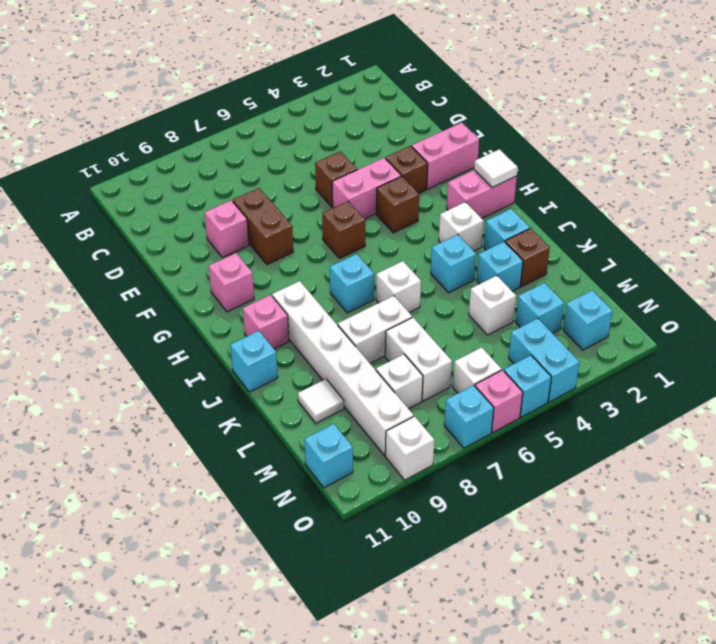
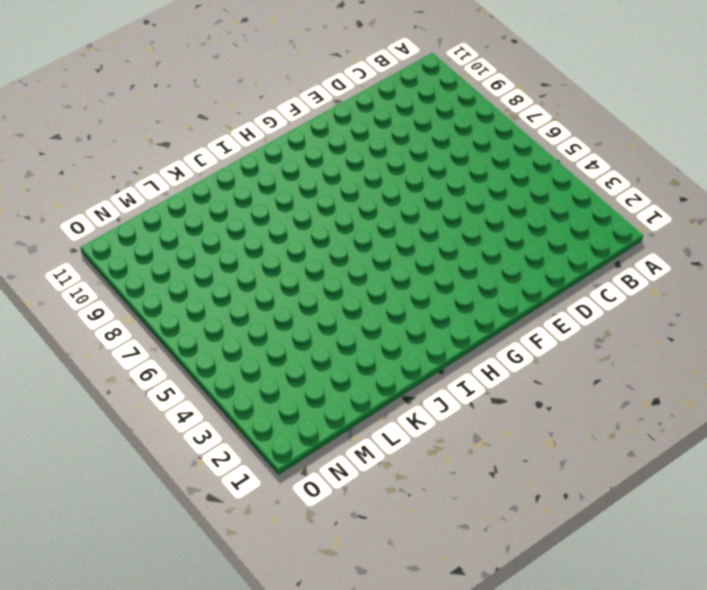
none -> brown brick E5 level 1
none -> brown brick E8:F8 level 1
none -> pink brick E9 level 1
none -> pink brick F1:F2 level 1

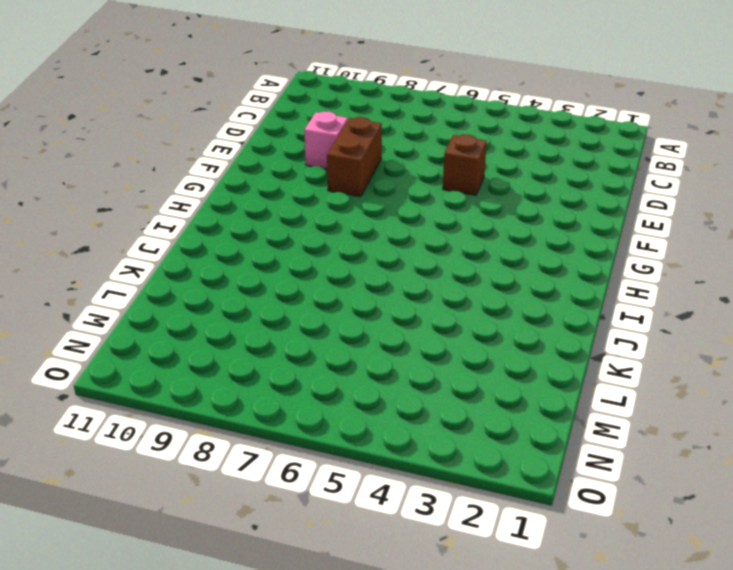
none -> pink brick F1:F2 level 1
none -> brown brick F3 level 1
none -> pink brick F4:F5 level 1
none -> brown brick G4 level 1

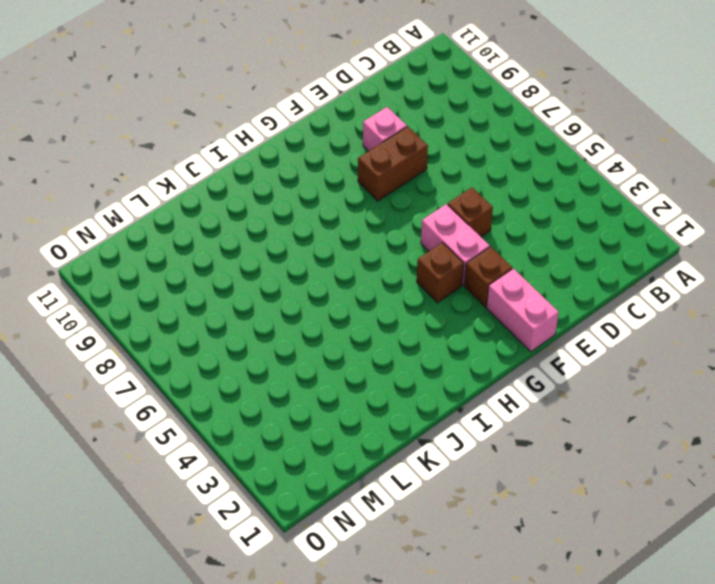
none -> brown brick G6 level 1
none -> pink brick G10 level 1
none -> pink brick H1:H2 level 1
none -> white brick I3 level 1

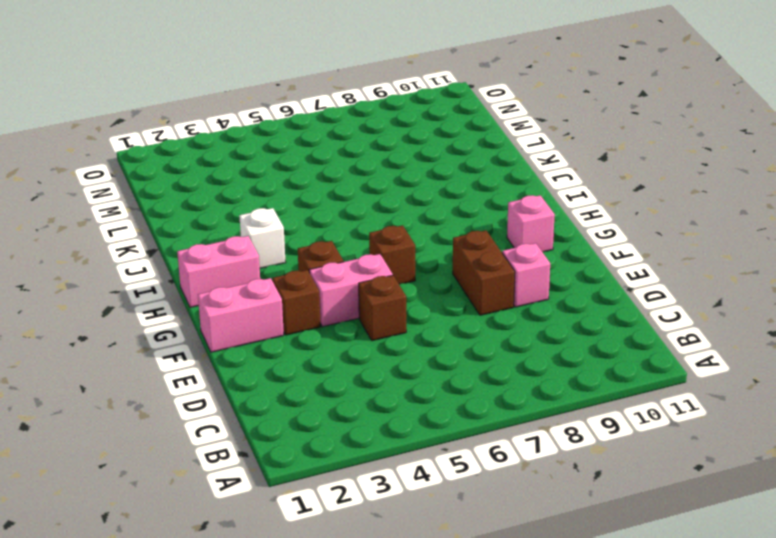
none -> cyan brick I7 level 1
none -> white brick I9:N9 level 1
none -> pink brick I10 level 1
none -> cyan brick J2 level 1

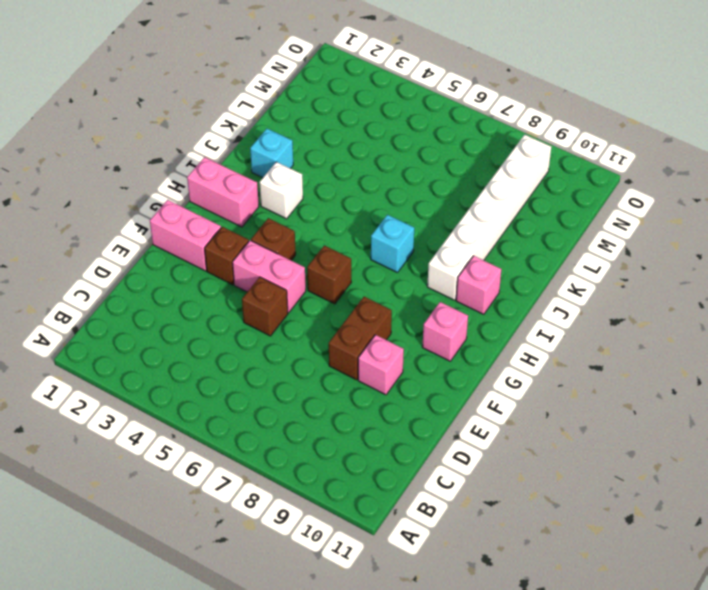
none -> cyan brick J4 level 1
none -> white brick J6 level 1
none -> cyan brick J11 level 1
none -> brown brick K2 level 1

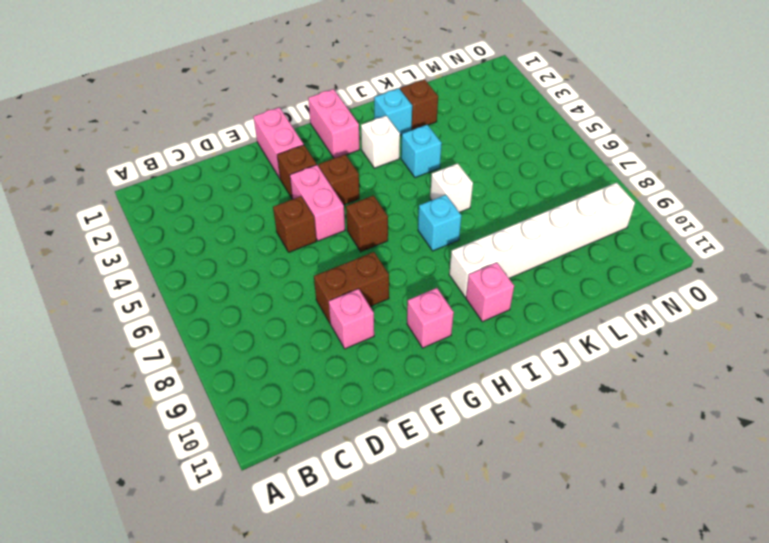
none -> cyan brick J11 level 1
none -> cyan brick K3 level 1
none -> white brick K7:K8 level 1
none -> white brick L4 level 1

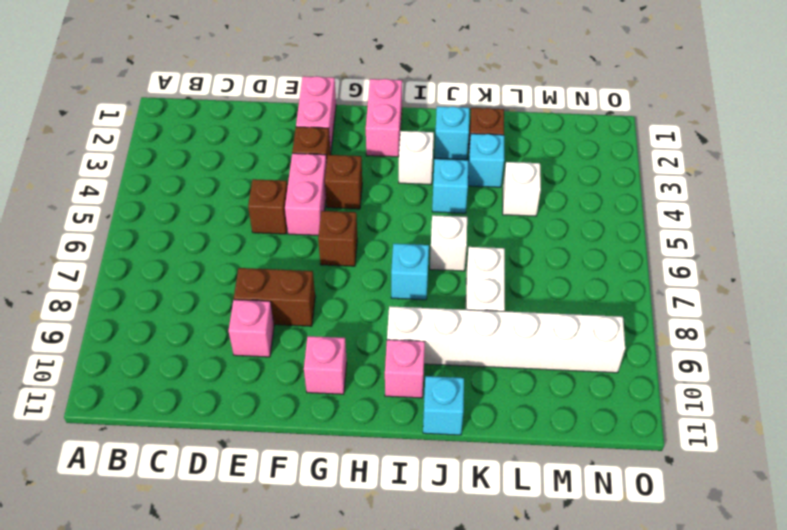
none -> white brick L7:M7 level 1
none -> white tile L10 level 1
none -> cyan brick M3 level 1
none -> white brick M8 level 1

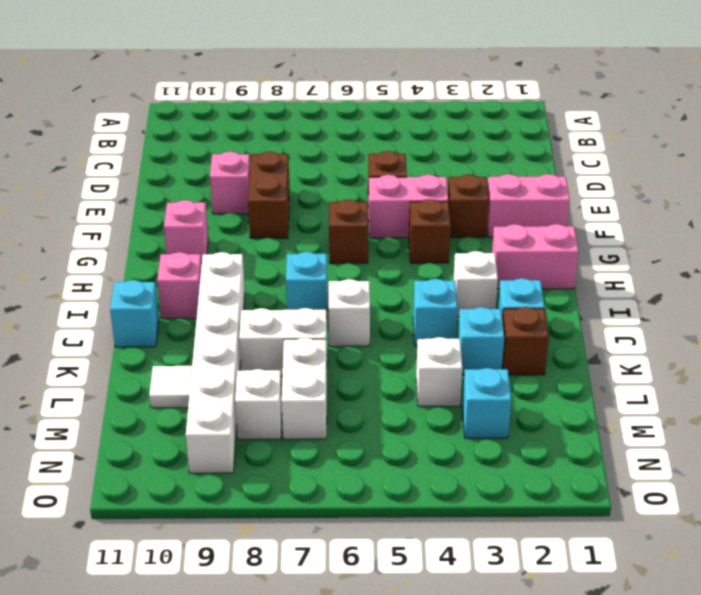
none -> cyan brick N2 level 1
none -> cyan brick N4:O4 level 1
none -> white brick N6 level 1
none -> cyan brick N11 level 1

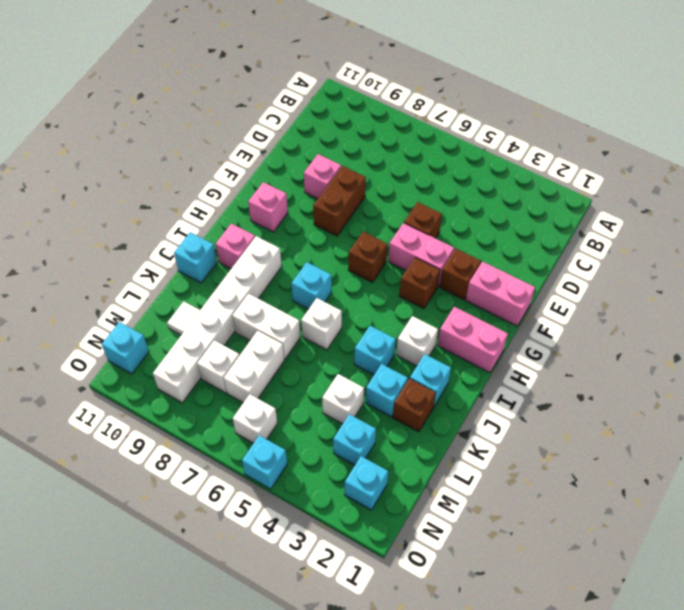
none -> cyan brick N4:O4 level 1
none -> pink brick O6 level 1
none -> cyan brick O7 level 1
none -> white brick O9 level 1

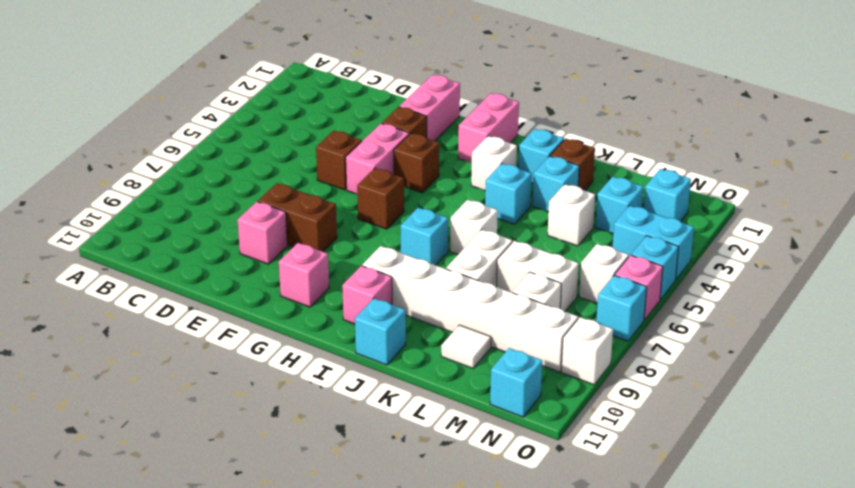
none -> white tile H1 level 2

